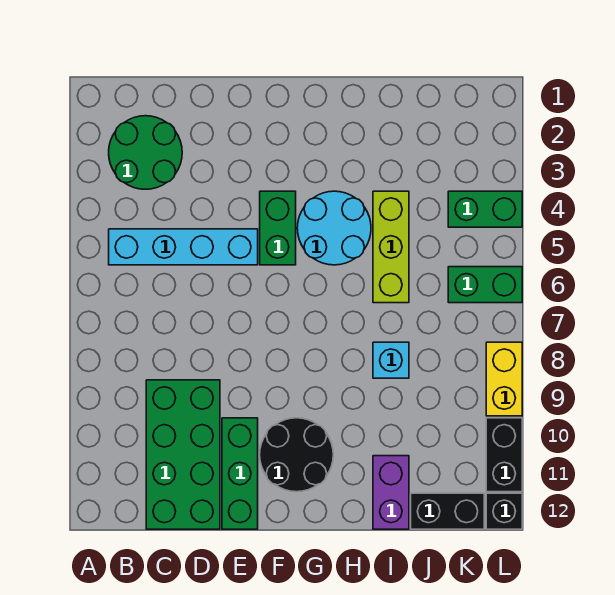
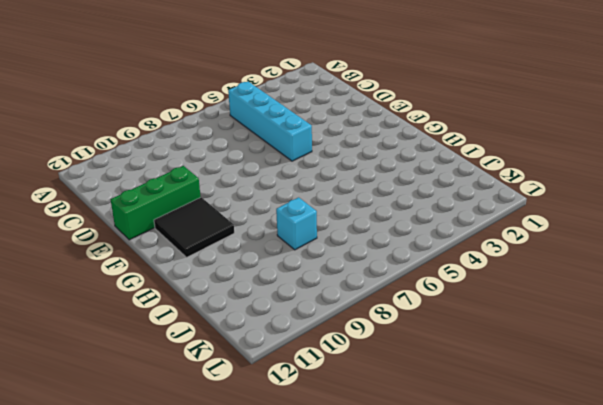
black tile F10:G11 level 1 -> black round brick F10:G11 level 1
none -> green round brick B2:C3 level 1
none -> green brick C9:D12 level 1
none -> green brick F4:F5 level 1

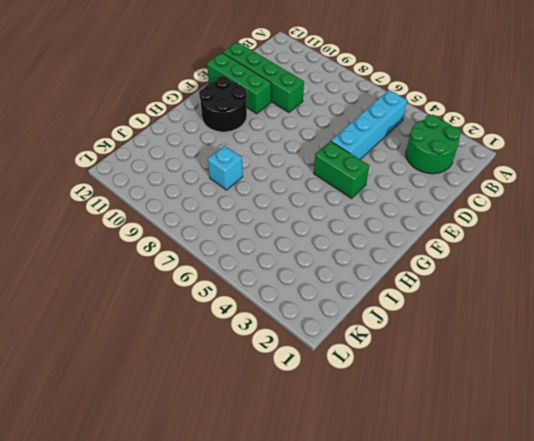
green brick D9:D12 level 1 -> green brick C9:D12 level 1
none -> cyan round brick G4:H5 level 1
none -> lime brick I4:I6 level 1
none -> purple brick I11:I12 level 1

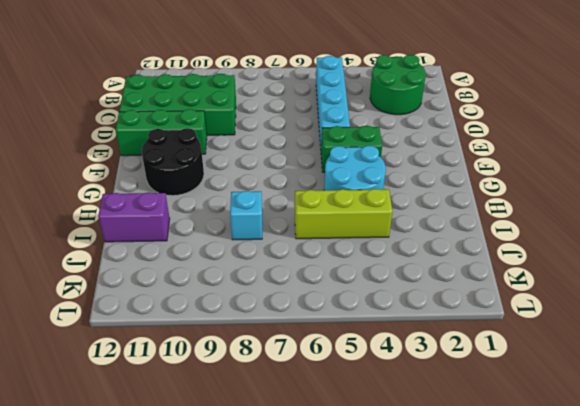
none -> black brick J12:K12 level 1
none -> green brick K4:L4 level 1
none -> green brick K6:L6 level 1

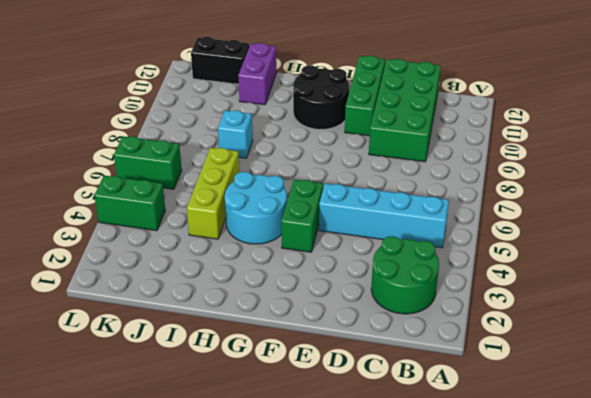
none -> yellow brick L8:L9 level 1
none -> black brick L10:L11 level 1
none -> black brick L12 level 1

